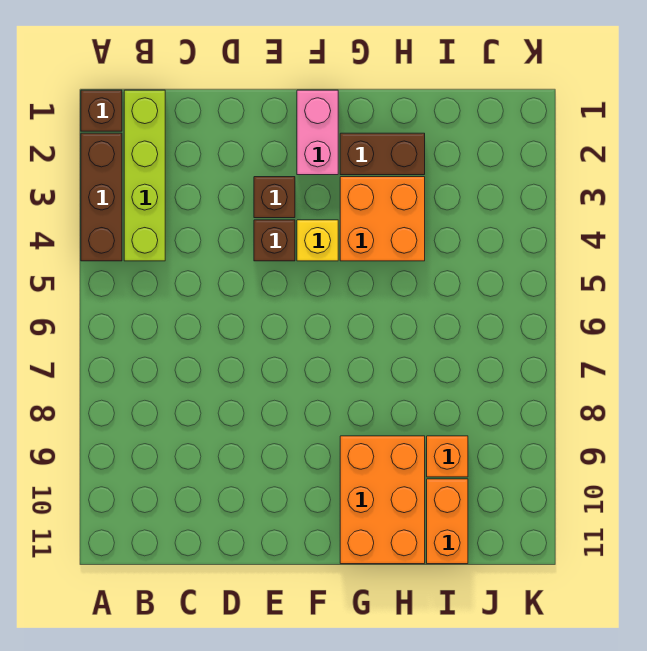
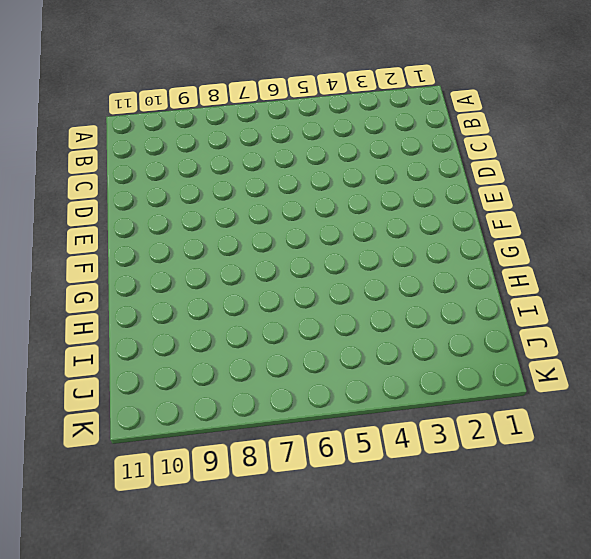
none -> brown brick A1 level 1
none -> brown brick A2:A4 level 1
none -> lime brick B1:B4 level 1

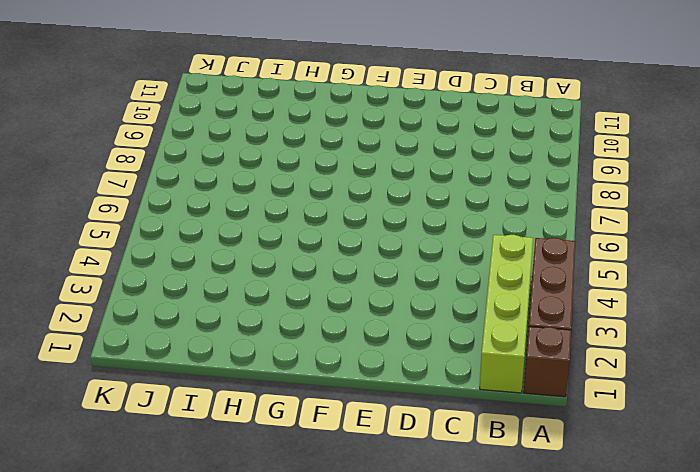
none -> brown brick E3 level 1
none -> brown brick E4 level 1
none -> pink brick F1:F2 level 1

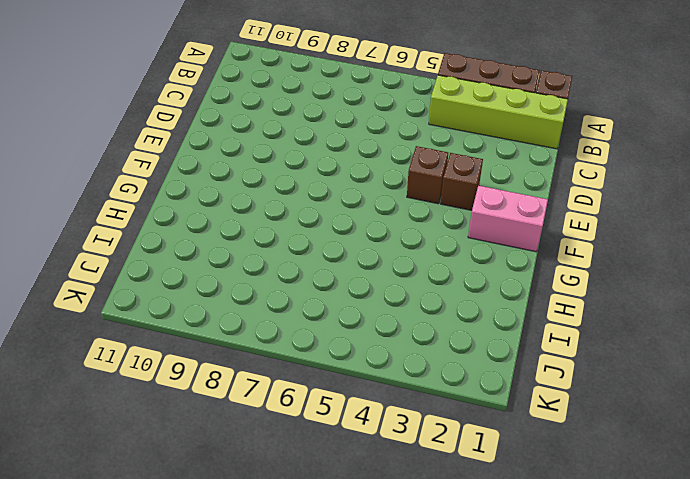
none -> yellow brick F4 level 1
none -> brown brick G2:H2 level 1
none -> orange brick G3:H4 level 1

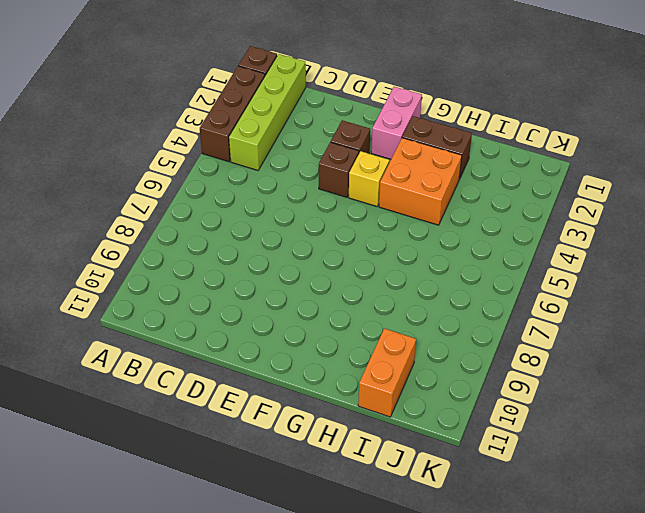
none -> orange brick G9:H11 level 1
none -> orange brick I9 level 1

